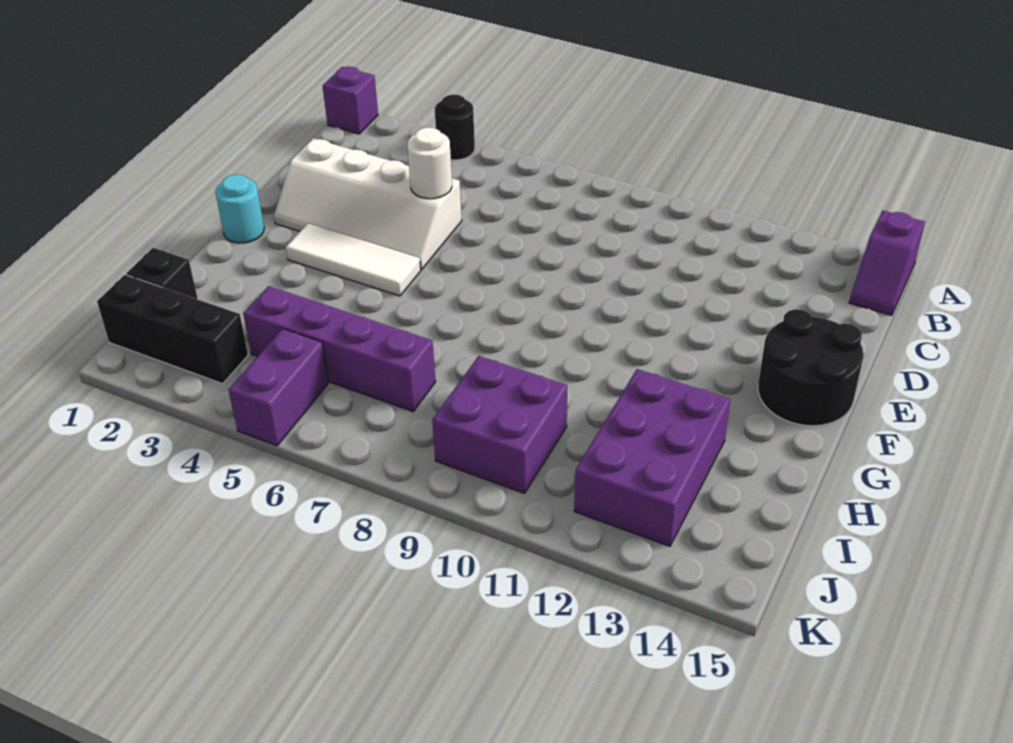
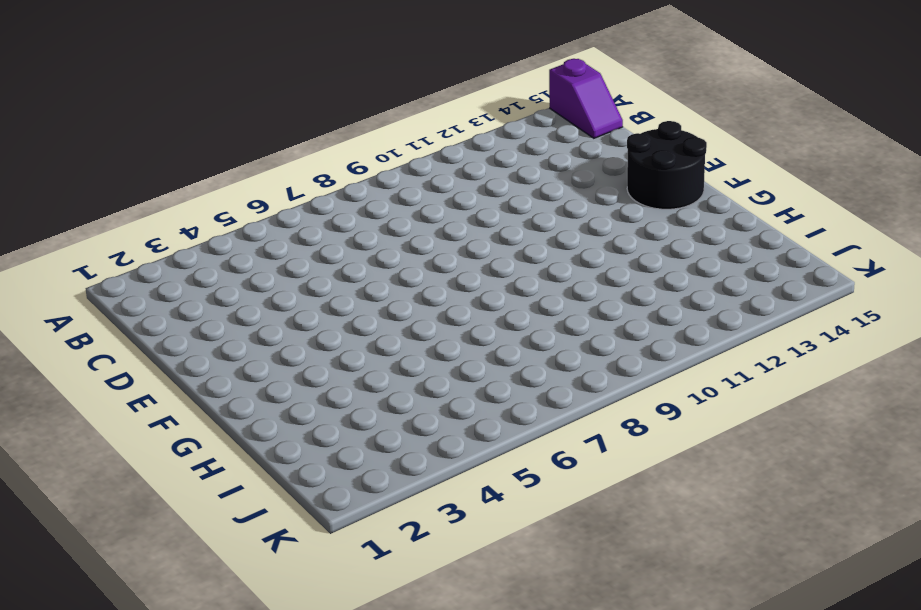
none -> purple brick A1 level 1
none -> black round brick A4 level 1
none -> white slope D2:E5 level 1 top D

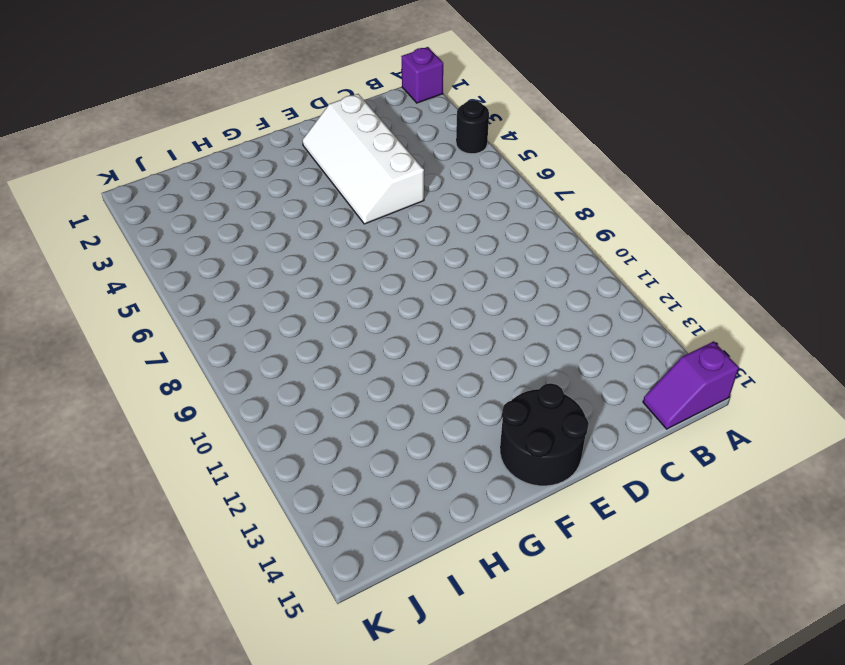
none -> cyan round brick F1 level 1
none -> white tile F3:F5 level 1
none -> purple brick H12:J13 level 1

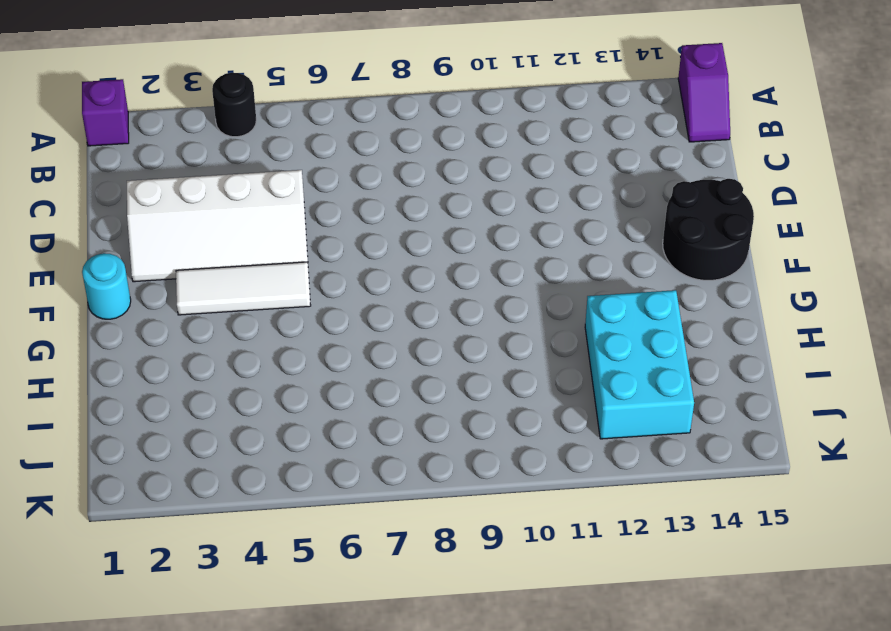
cyan brick H12:J13 level 1 -> purple brick H12:J13 level 1
none -> black brick I1 level 1
none -> purple brick I4:I7 level 1
none -> purple brick I9:J10 level 1

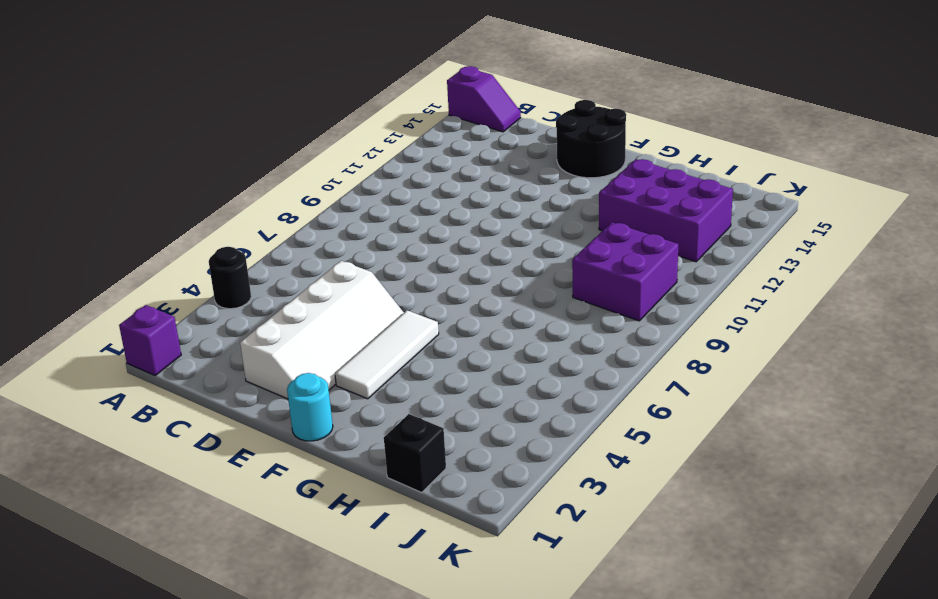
none -> purple brick I4:I7 level 1
none -> black brick J1:J3 level 1
none -> purple brick J5:K5 level 1

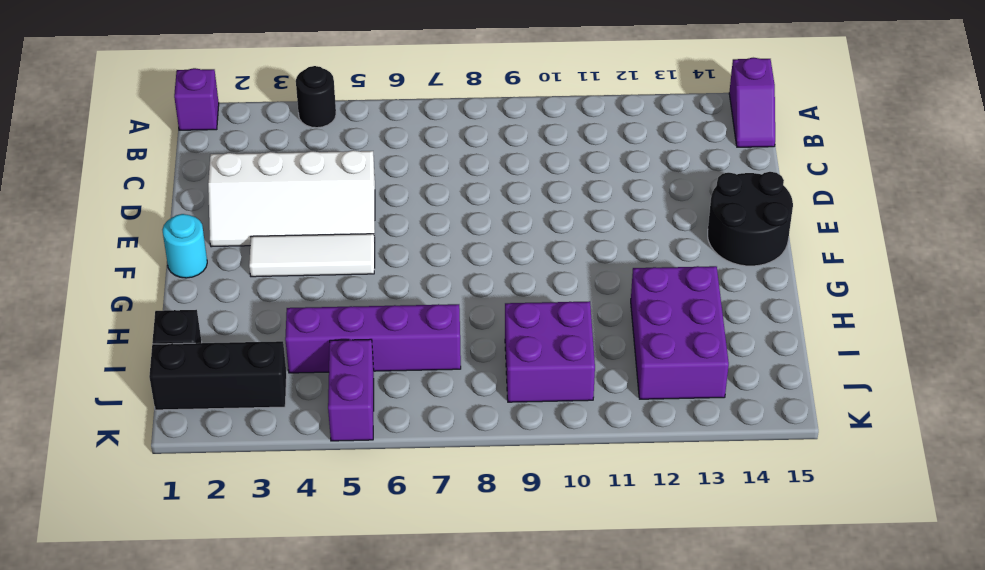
none -> white round brick D5 level 2

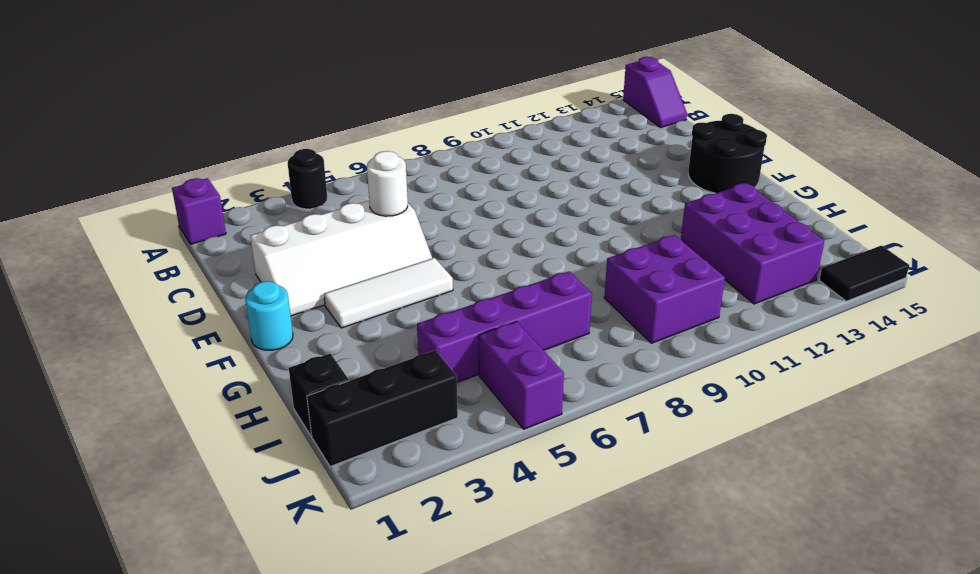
black tile K14:K15 level 1 -> none

